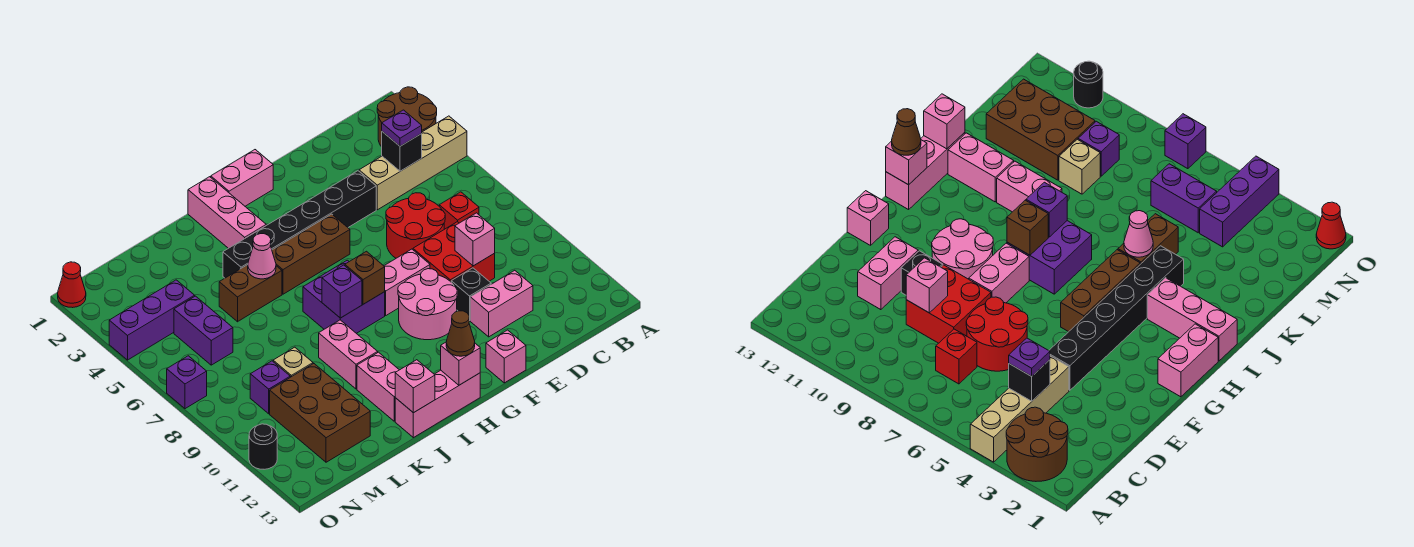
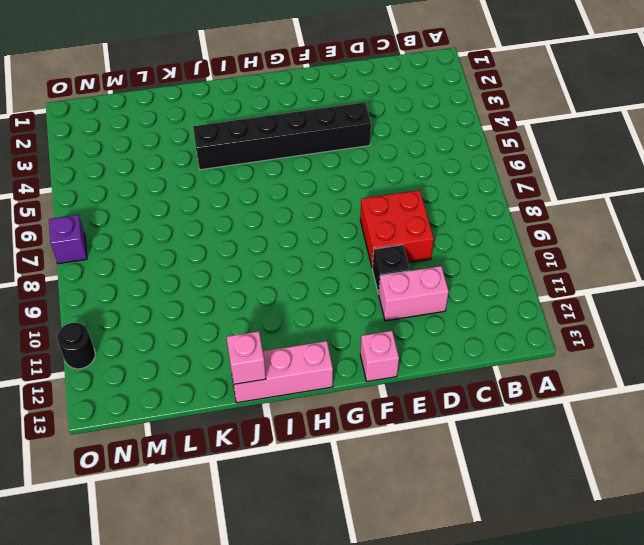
none -> brown round brick A2:B3 level 1
none -> tan brick A4:D4 level 1
none -> red brick C7 level 1
none -> red round brick D6:E7 level 1

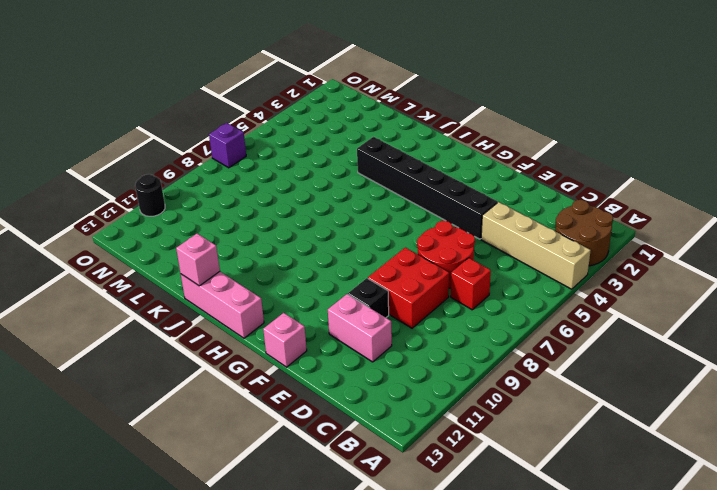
none -> pink brick F8:G8 level 1
none -> pink round brick F9:G10 level 1
none -> pink brick G1:H1 level 1
none -> brown brick G5:I5 level 1

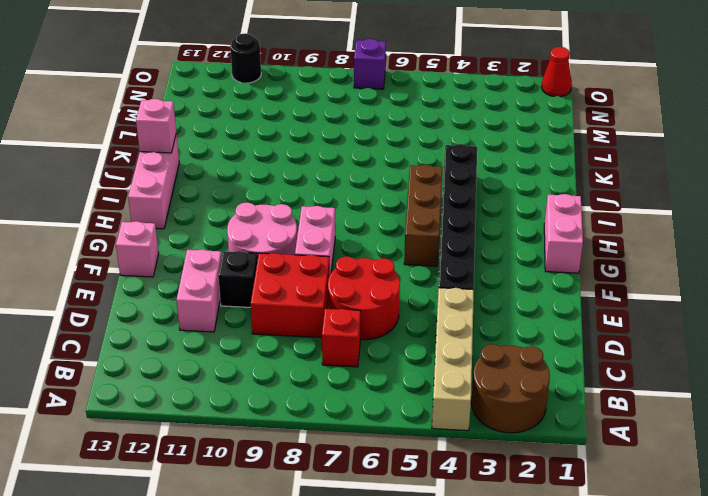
none -> purple brick H7:I8 level 1
none -> pink brick I1:I3 level 1
none -> brown brick J5:K5 level 1
none -> pink brick J9:J10 level 1

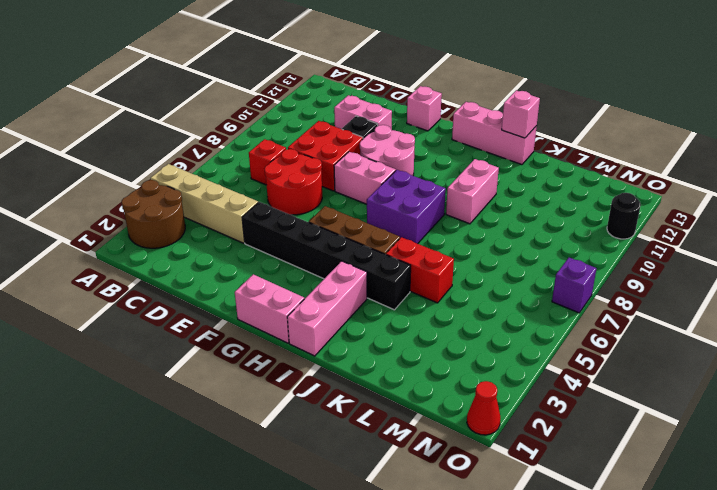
red brick J5:K5 level 1 -> brown brick J5:K5 level 1
none -> pink brick J11:J12 level 1
none -> tan brick L9 level 1
none -> brown brick L10:M12 level 1
none -> purple brick M4:O4 level 1

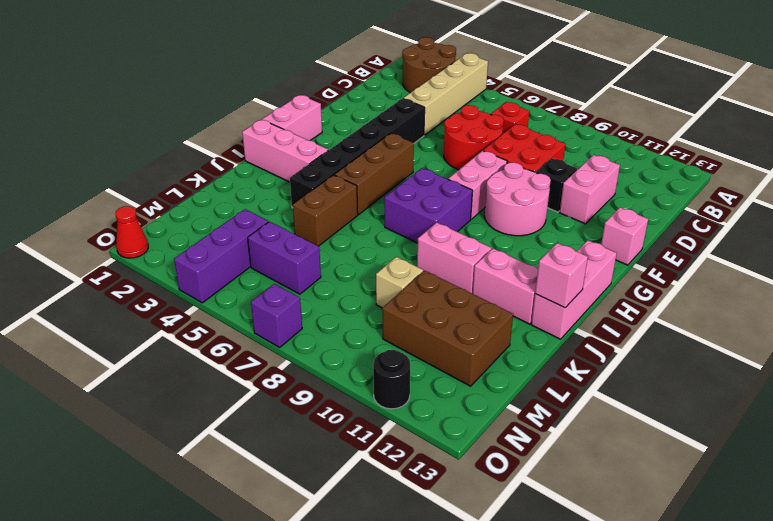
none -> purple brick M9 level 1
none -> black brick C4 level 2
none -> pink brick D9 level 2
none -> brown brick H8 level 2

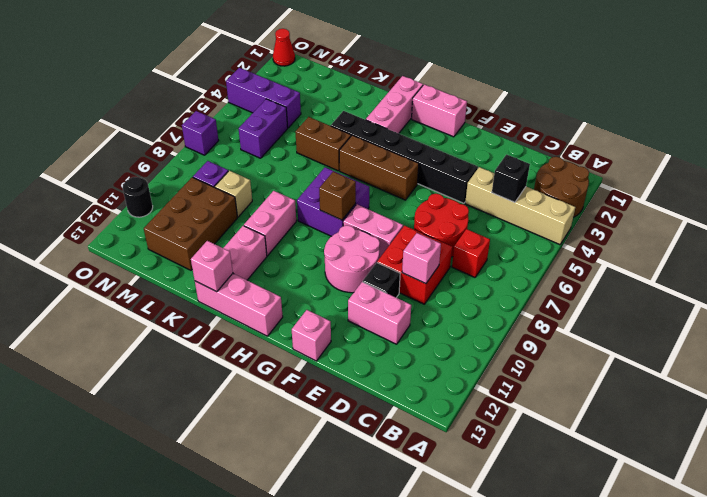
none -> pink brick H13 level 2
none -> purple brick I8 level 2
none -> pink cone J5 level 2
none -> purple plate C4 level 3

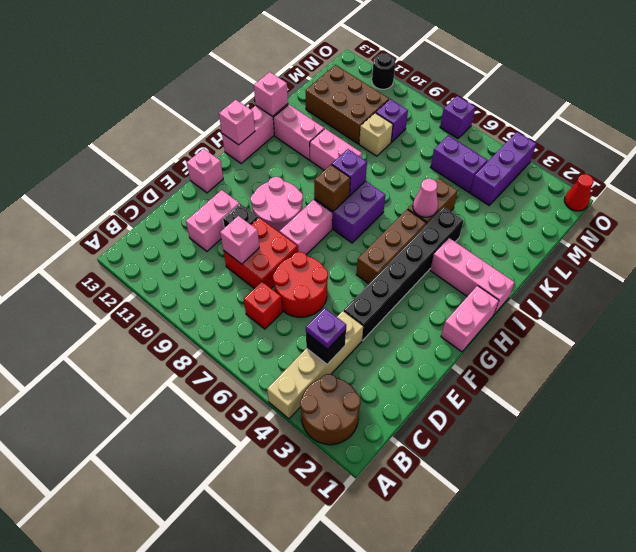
none -> brown cone H13 level 3

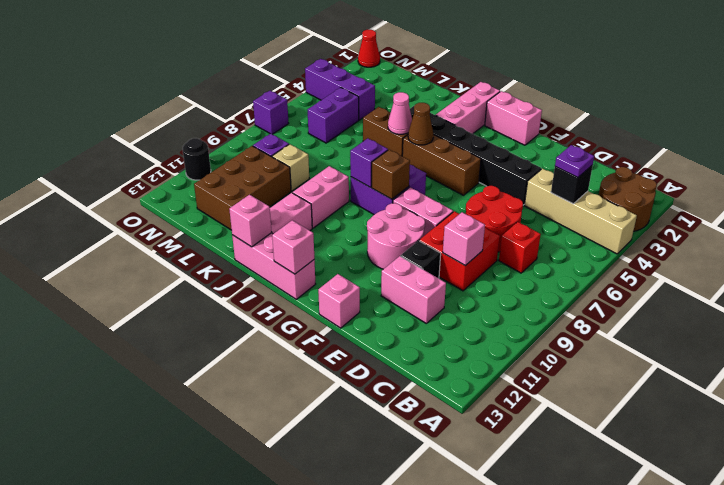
brown cone I5 level 2 -> brown cone H13 level 3

